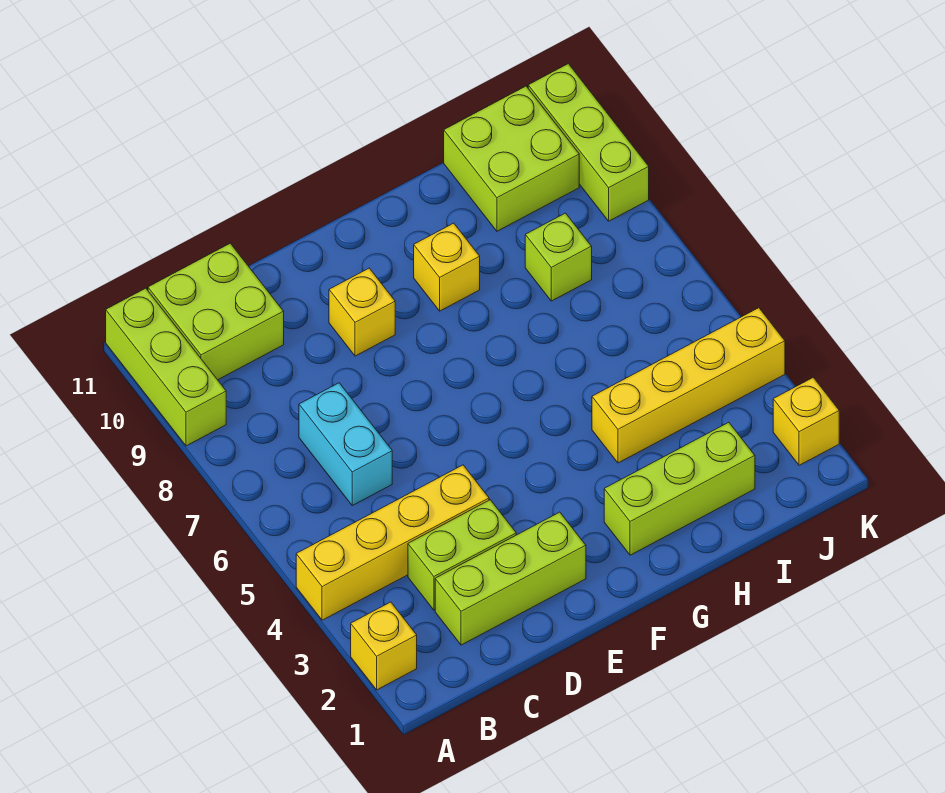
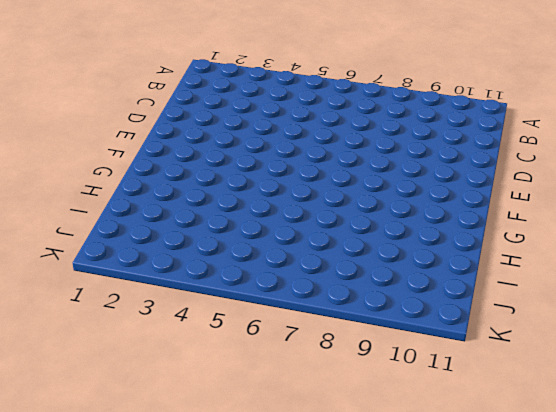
none -> yellow brick A2 level 1
none -> yellow brick A4:D4 level 1
none -> lime brick A9:A11 level 1

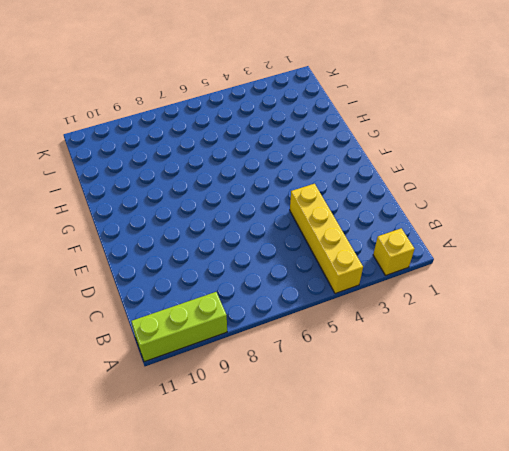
none -> lime brick B10:C11 level 1
none -> lime brick C2:E2 level 1
none -> lime brick C3:D3 level 1

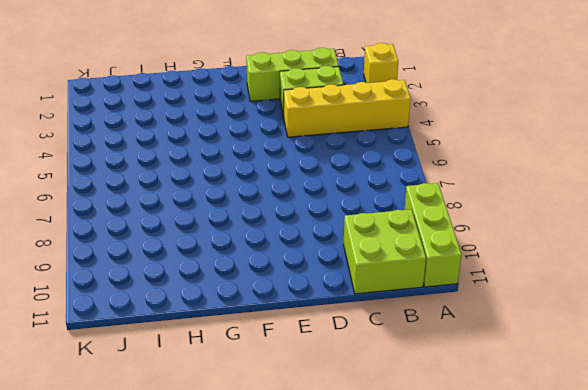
none -> cyan brick C6:C7 level 1
none -> yellow brick E9 level 1
none -> lime brick G2:I2 level 1

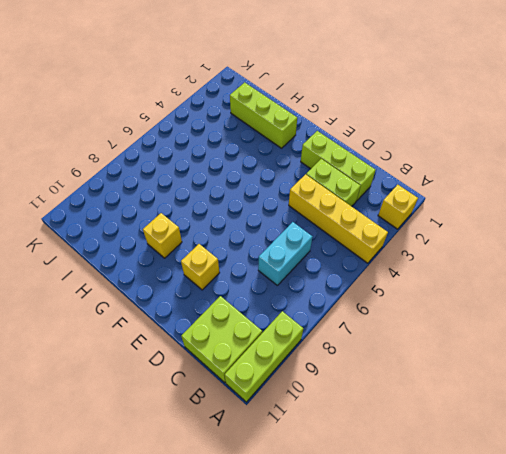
none -> yellow brick H4:K4 level 1
none -> lime brick I8 level 1
none -> lime brick I10:J11 level 1

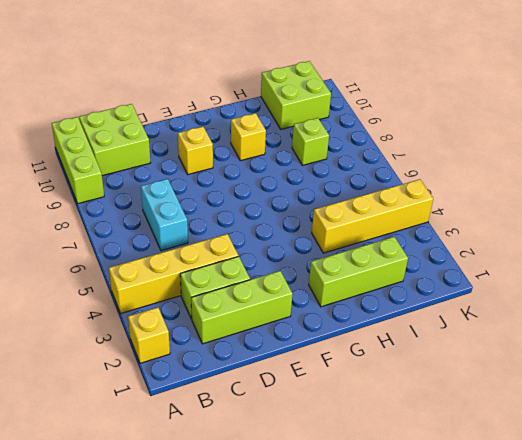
none -> yellow brick K2 level 1
none -> lime brick K9:K11 level 1

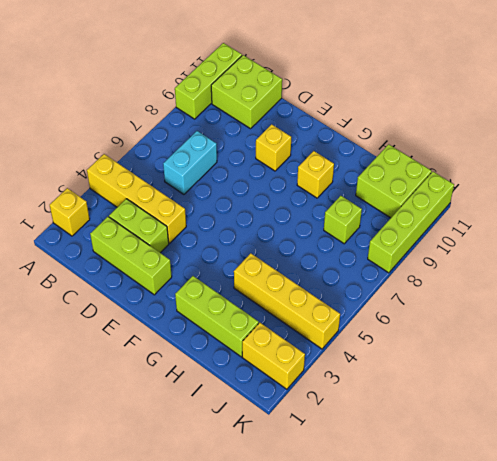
yellow brick J2:K2 level 1 -> yellow brick K2 level 1
lime brick K8:K11 level 1 -> lime brick K9:K11 level 1

